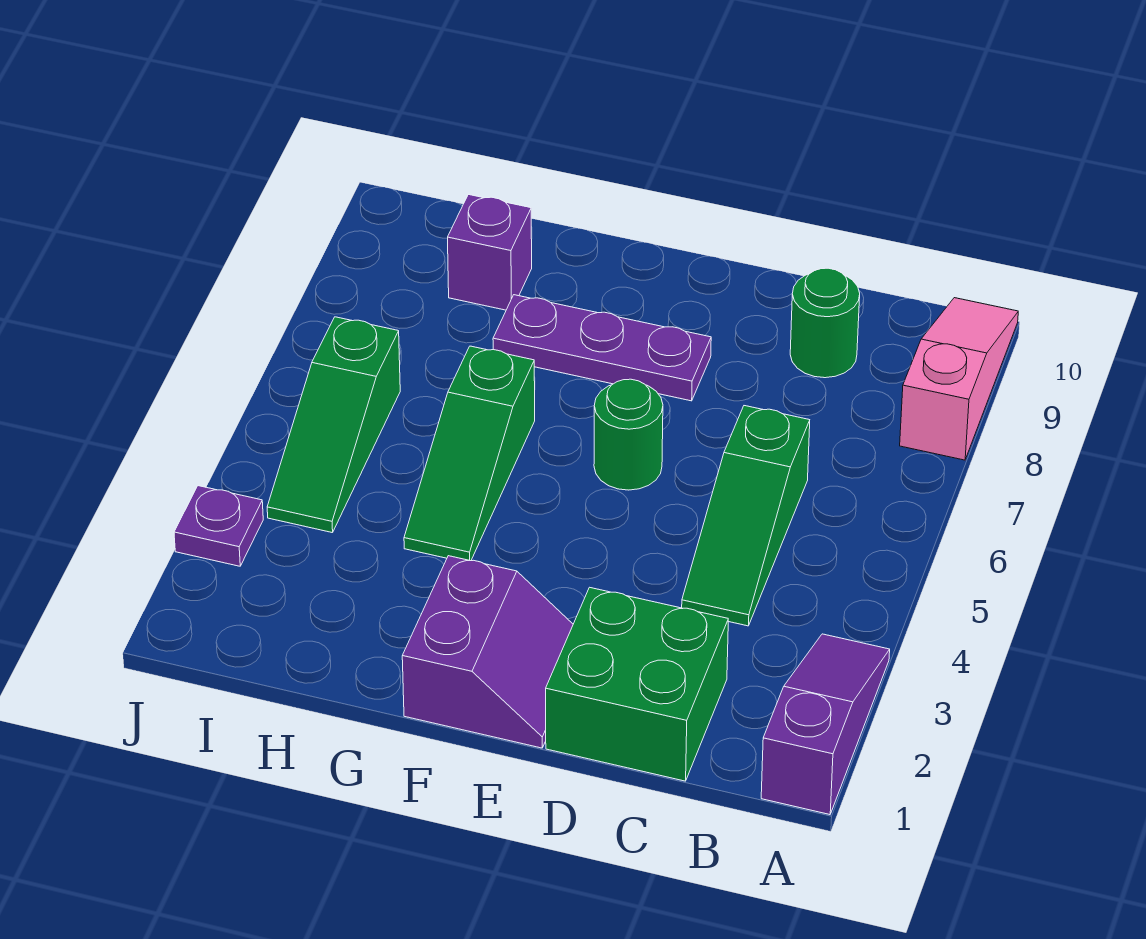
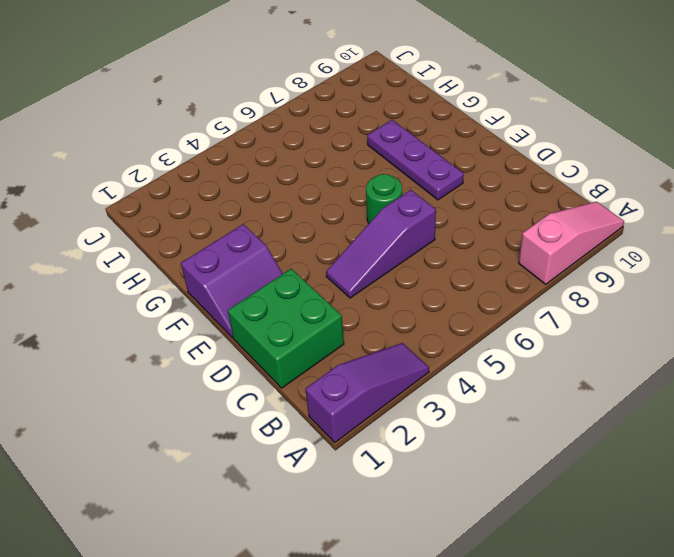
purple slope D4:D6 level 1 top 6 -> none
none -> green slope C4:C6 level 1 top 6
none -> green round brick C9 level 1
none -> green slope G4:G6 level 1 top 6

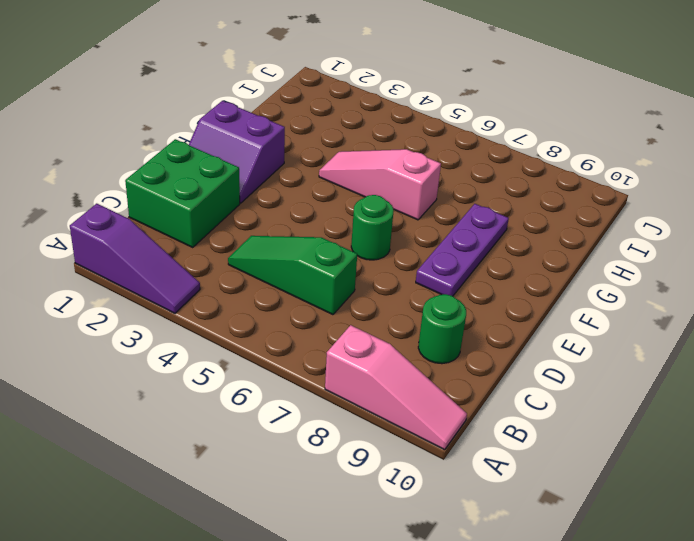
pink slope G4:G6 level 1 top 6 -> green slope G4:G6 level 1 top 6
none -> purple brick H9 level 1
none -> green slope I4:I6 level 1 top 6
none -> purple plate J3 level 1

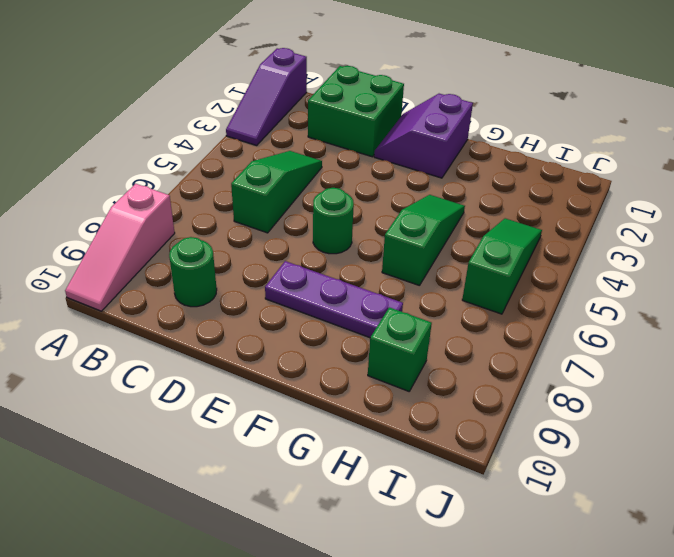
green brick H9 level 1 -> purple brick H9 level 1
none -> purple plate J3 level 1

